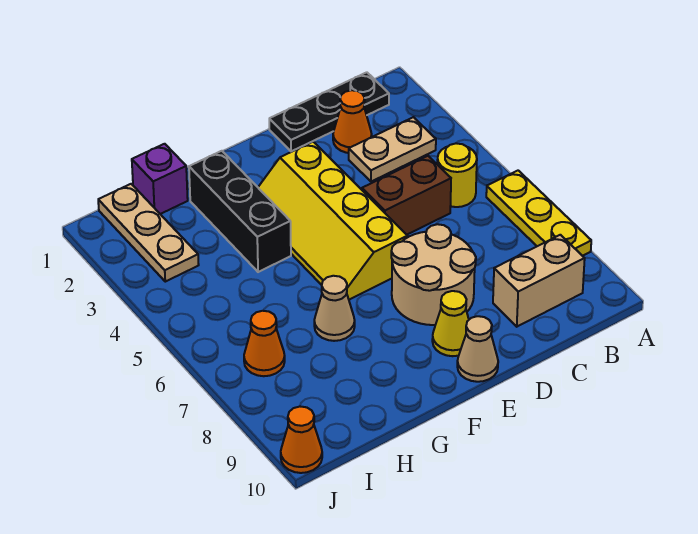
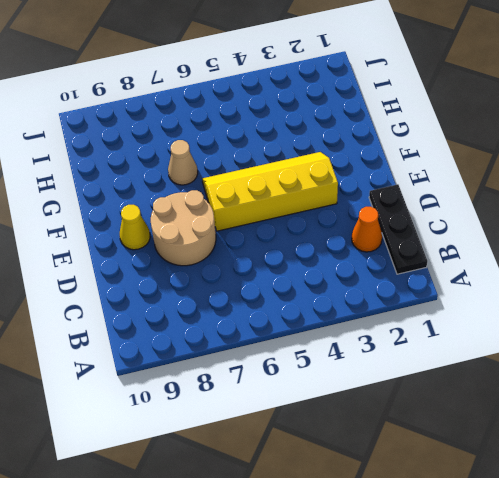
none -> yellow plate A6:A8 level 1
none -> tan plate B3:C3 level 1
none -> yellow round brick B5 level 1

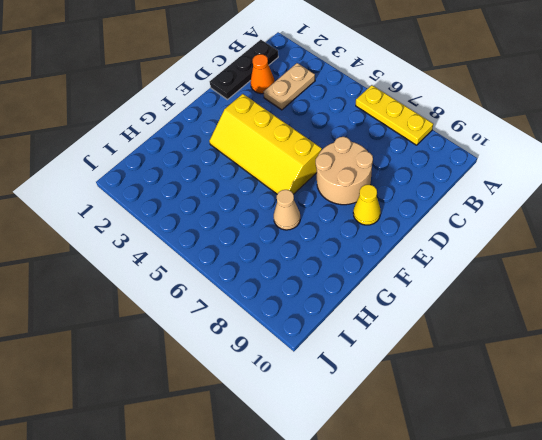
none -> yellow round brick B5 level 1
none -> tan brick B9:C9 level 1
none -> brown brick C5:D5 level 1

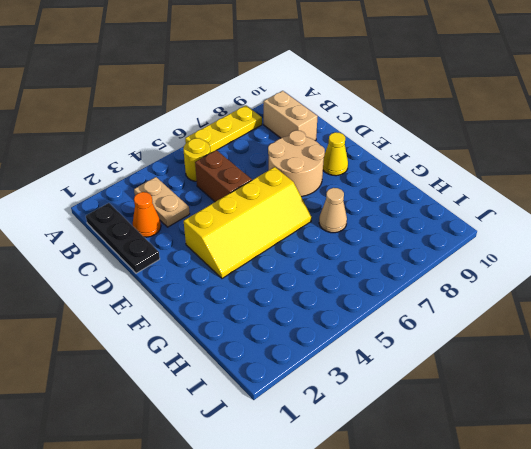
none -> tan cone E10 level 1
none -> black brick G2:G4 level 1
none -> purple brick H1 level 1

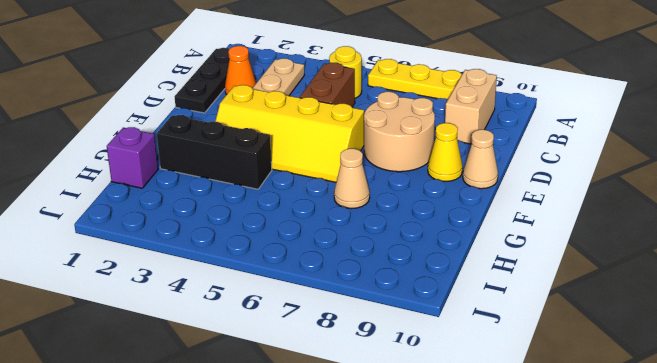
none -> tan plate I1:I3 level 1
none -> orange cone I7 level 1
none -> orange cone J10 level 1

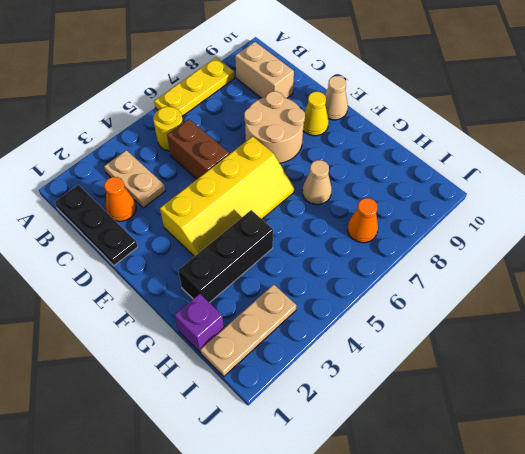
none -> orange cone J10 level 1

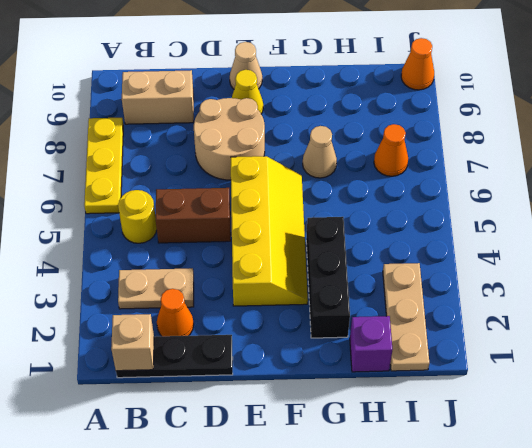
tan brick B1 level 2 -> none

